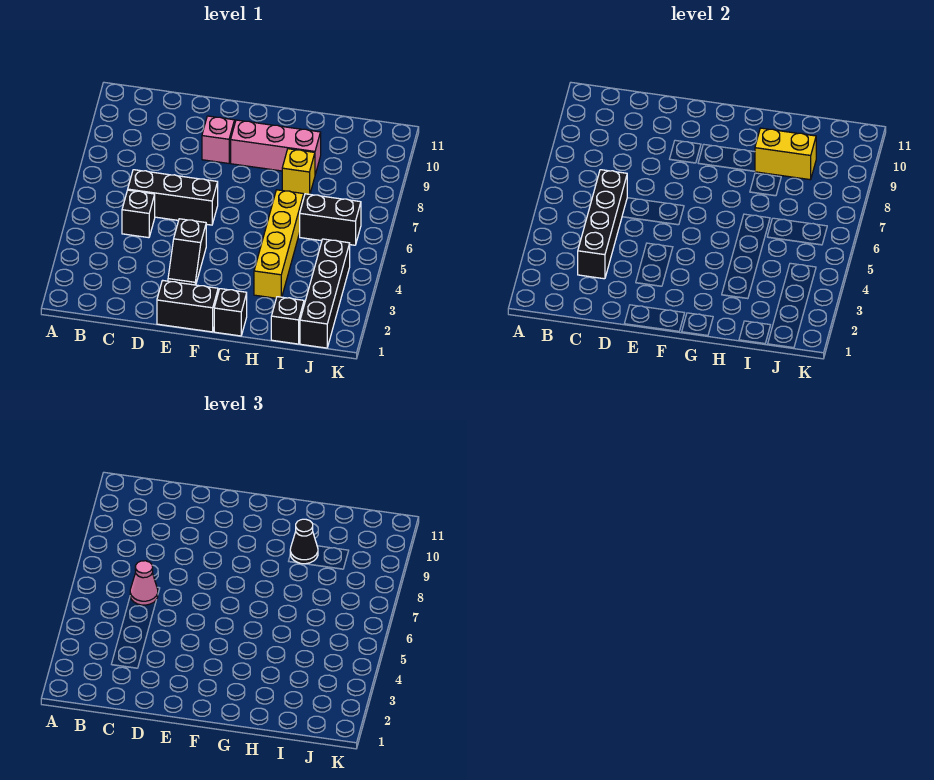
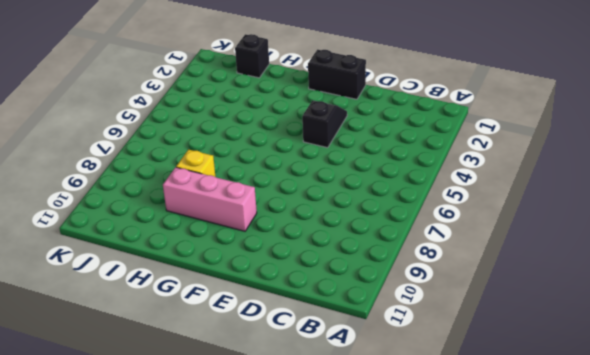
none -> black brick C5 level 1
none -> black brick C6:E6 level 1
none -> pink brick E9 level 1

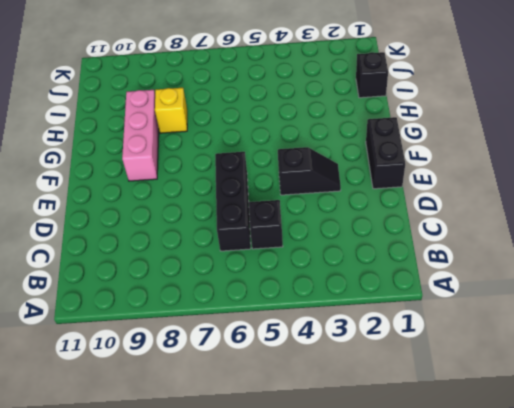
none -> pink brick E9 level 1
none -> black brick G1 level 1
none -> yellow brick H3:H6 level 1

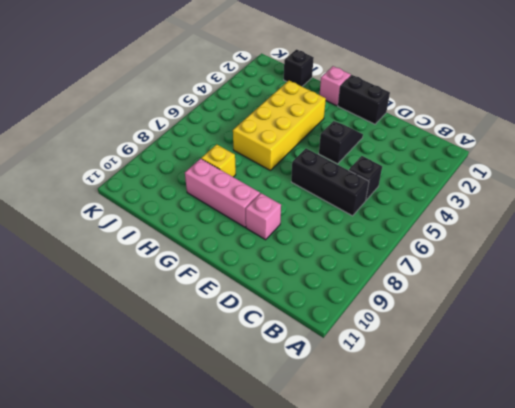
pink brick G1 level 1 -> black brick G1 level 1
yellow brick G3:H6 level 1 -> yellow brick H3:H6 level 1
none -> black brick I6:J6 level 1
none -> black brick J1:J4 level 1
none -> black brick C3:C6 level 2

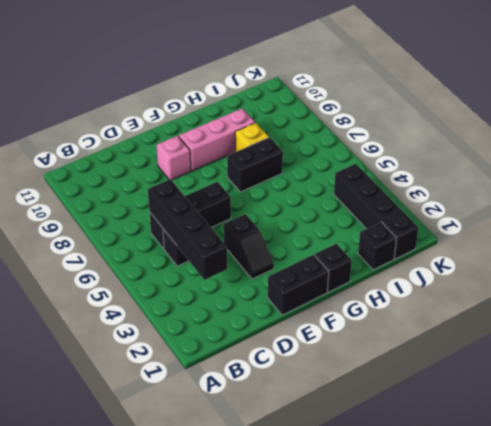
black brick G7:H7 level 1 -> black brick I6:J6 level 1
none -> yellow brick H3:H6 level 1
none -> yellow brick H9:I9 level 2
none -> pink cone C6 level 3

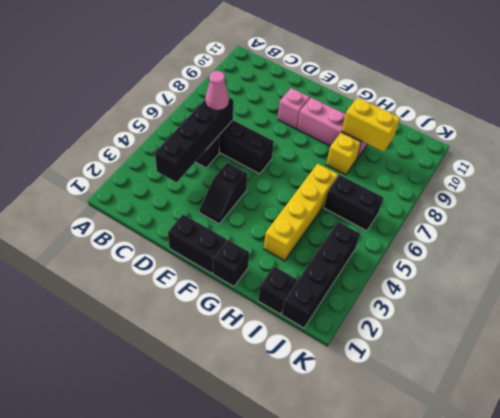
none -> black cone H9 level 3

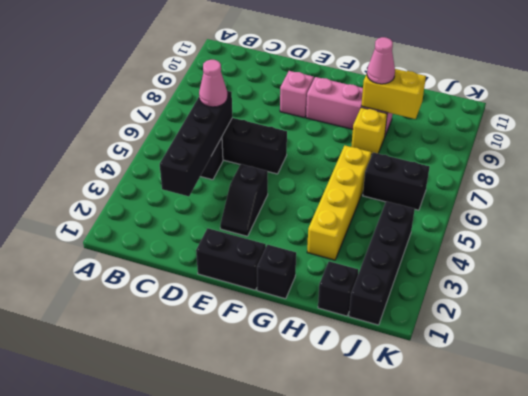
pink cone H9 level 3 -> black cone H9 level 3

